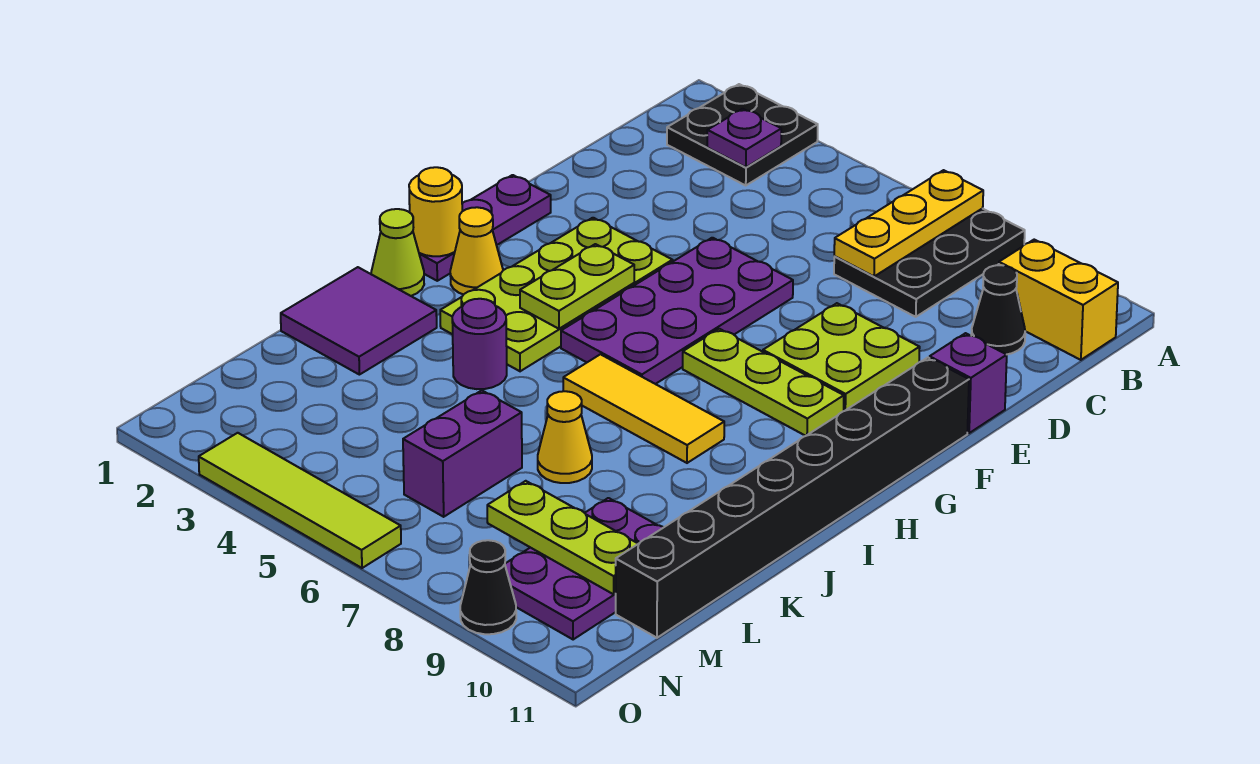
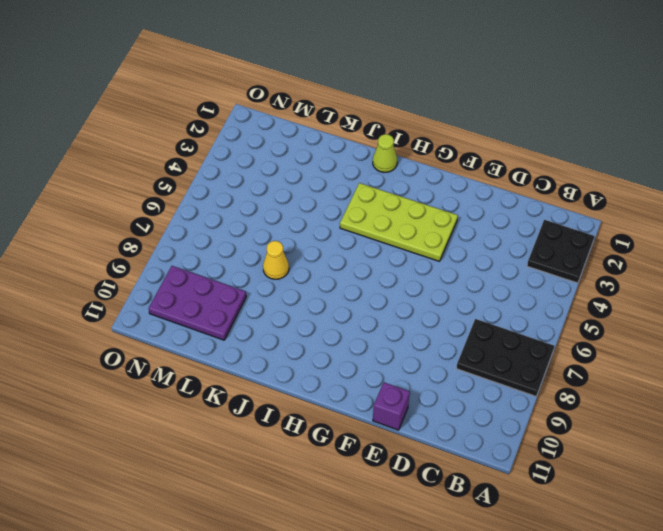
none -> yellow brick B10:B11 level 1
none -> black cone C10 level 1
none -> purple plate E5:H6 level 1

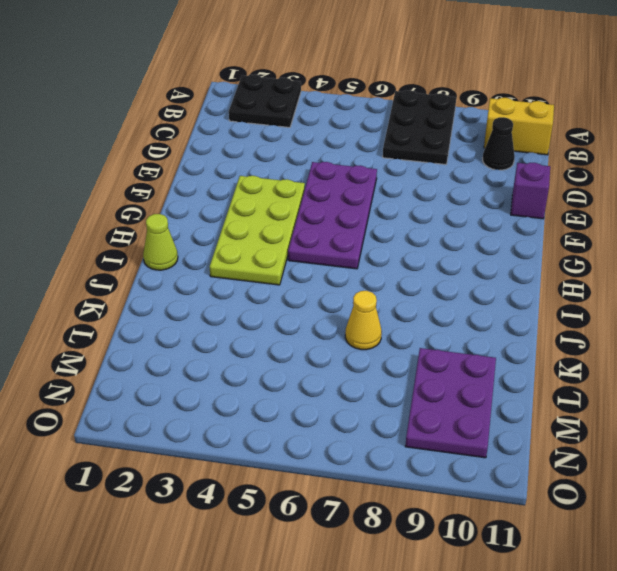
none -> lime plate E8:F9 level 1
none -> purple plate F1:H1 level 1
none -> black brick F11:M11 level 1

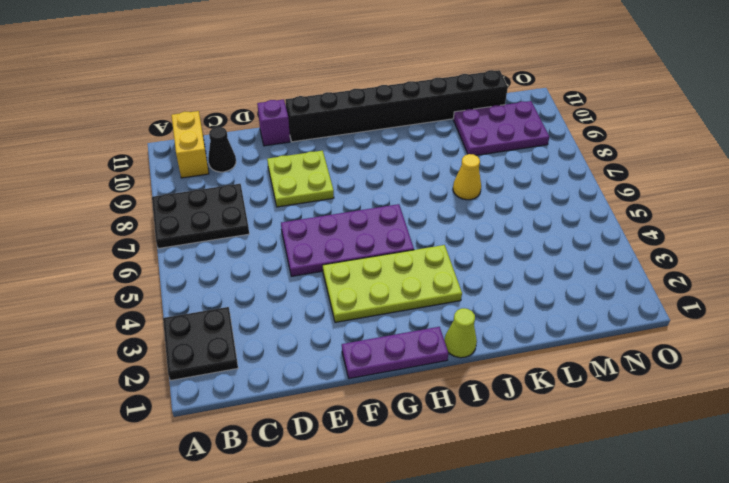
none -> lime plate G7:G9 level 1
none -> yellow cone H2 level 1
none -> yellow tile I6:I8 level 1

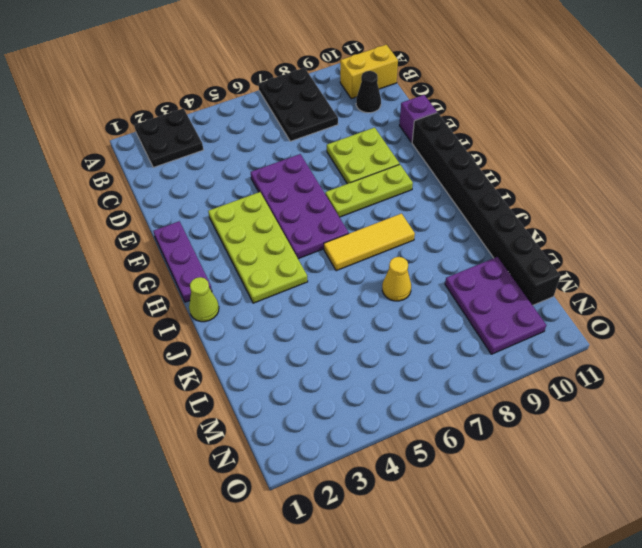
none -> yellow cone H2 level 1
none -> purple tile J1:K2 level 1
none -> purple round brick J4 level 1

